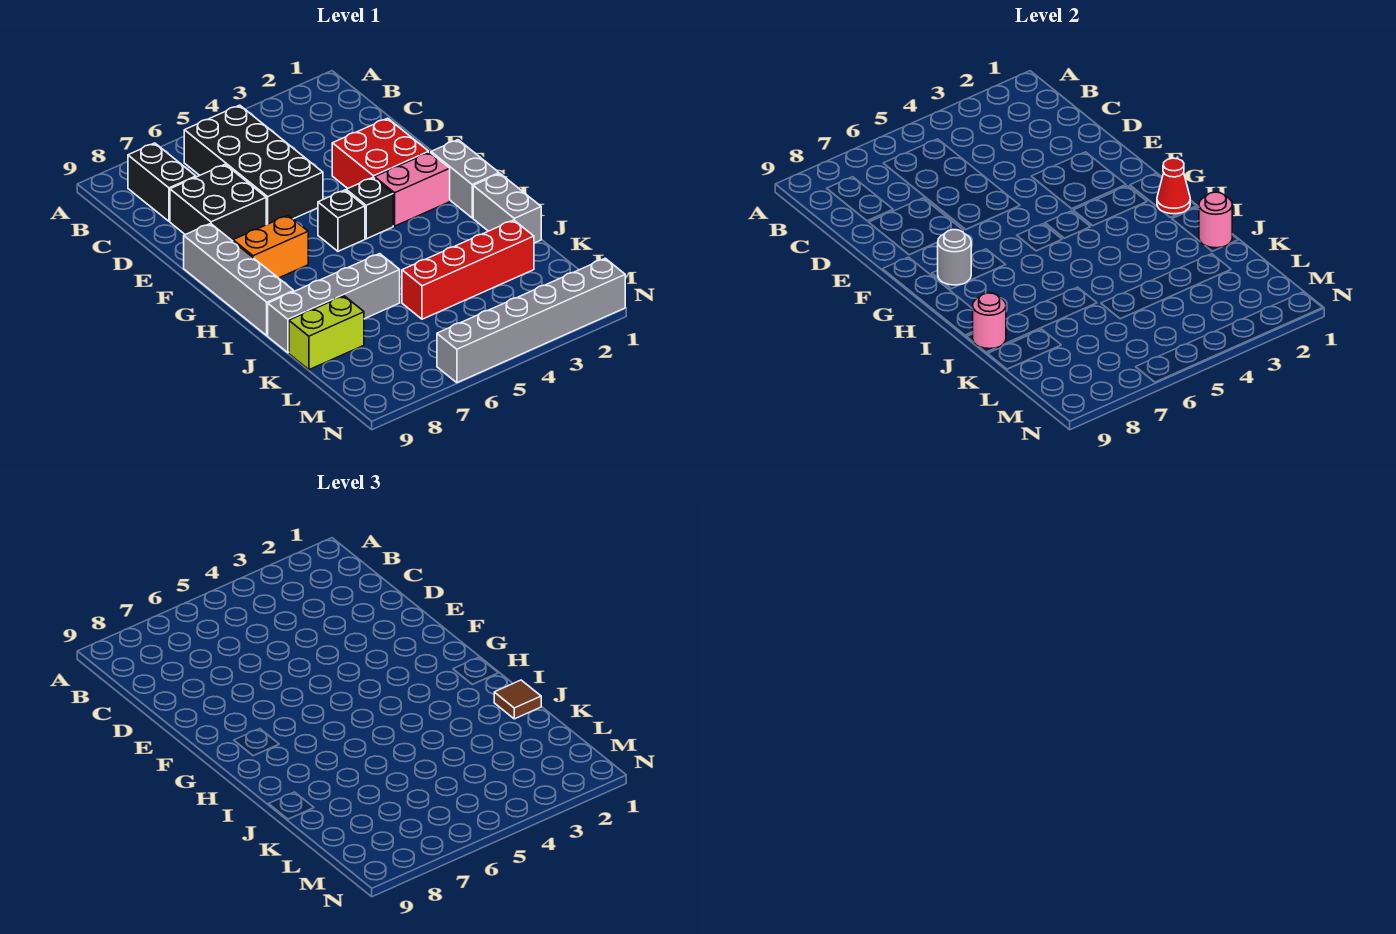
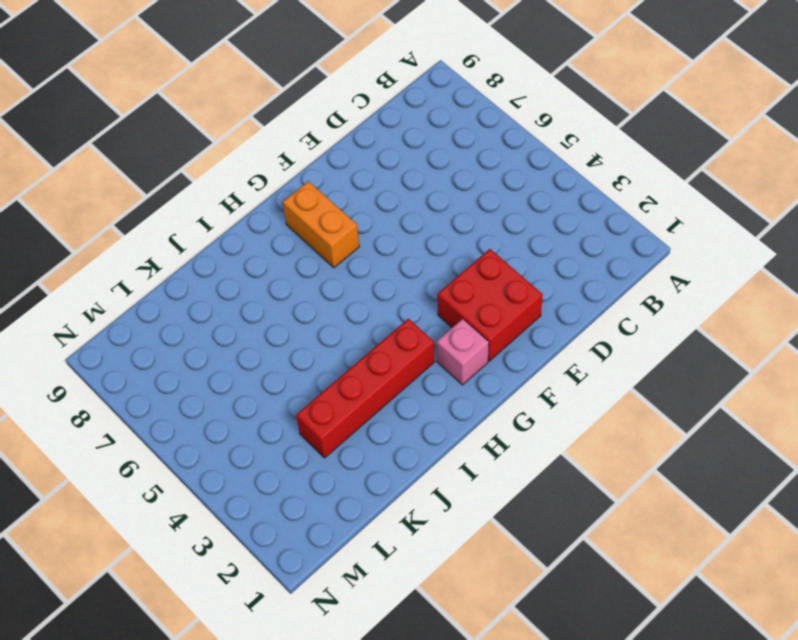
pink brick G2 level 1 -> pink brick G2:G3 level 1
red brick H3:K3 level 1 -> red brick K2:K5 level 1
none -> black brick B5:E6 level 1
none -> black brick B8:C8 level 1
none -> black brick D7:E8 level 1

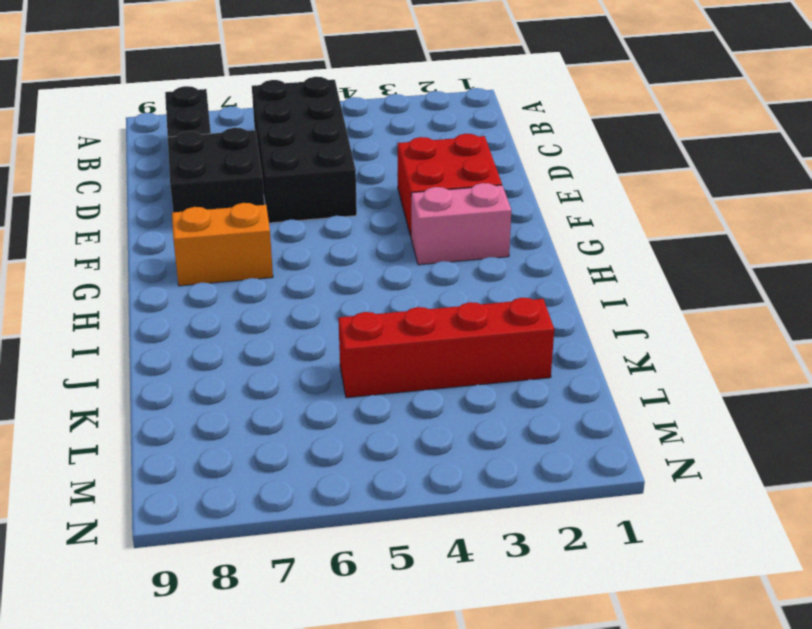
none -> grey brick F9:I9 level 1
none -> grey brick G1:H1 level 1
none -> black brick G4 level 1

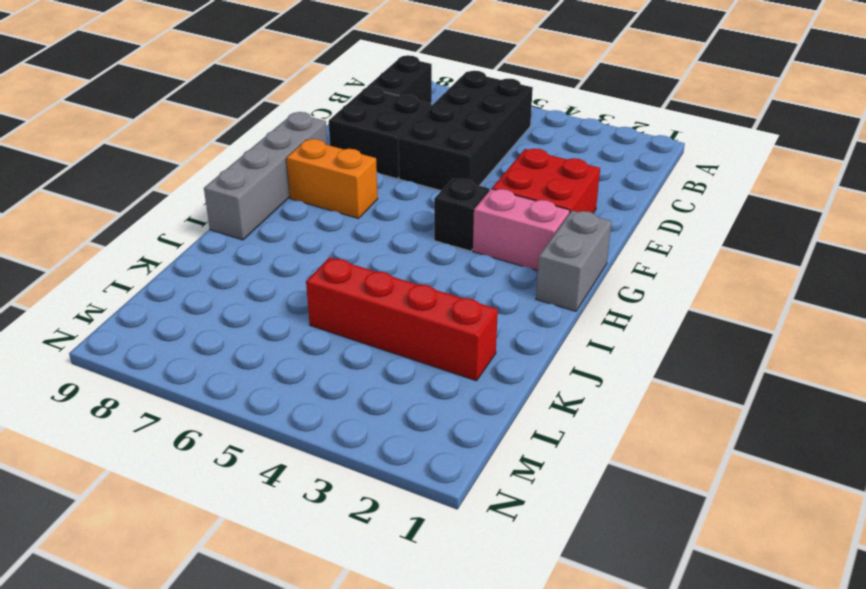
none -> black brick G5 level 1
none -> grey brick I1:J1 level 1
none -> grey brick J6:J9 level 1

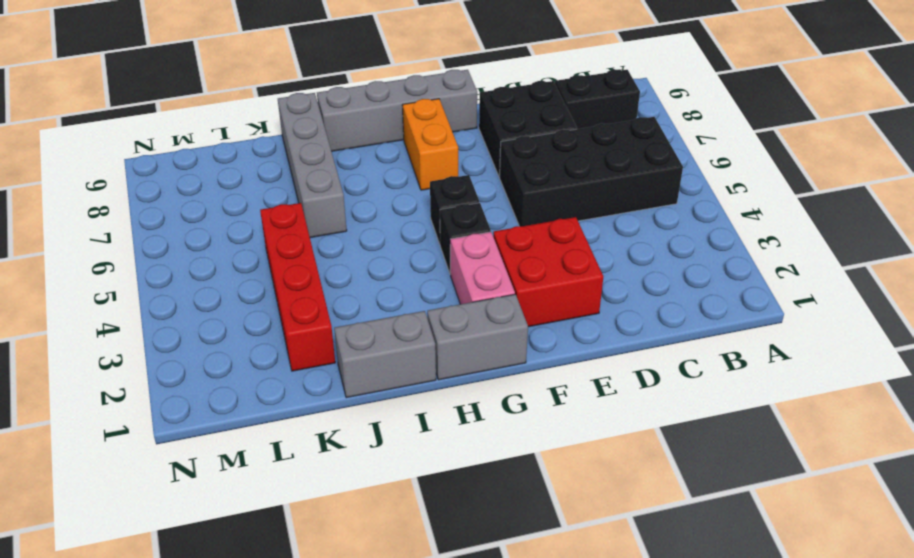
none -> lime brick K8:K9 level 1
none -> grey brick N1:N6 level 1
none -> grey round brick G8 level 2

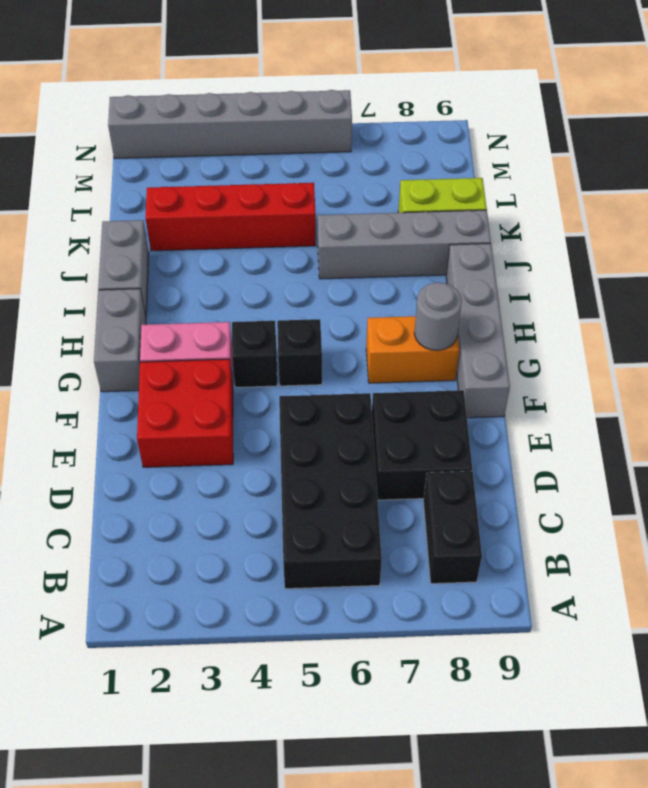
none -> red cone H1 level 2
none -> pink round brick J1 level 2
none -> pink round brick J9 level 2

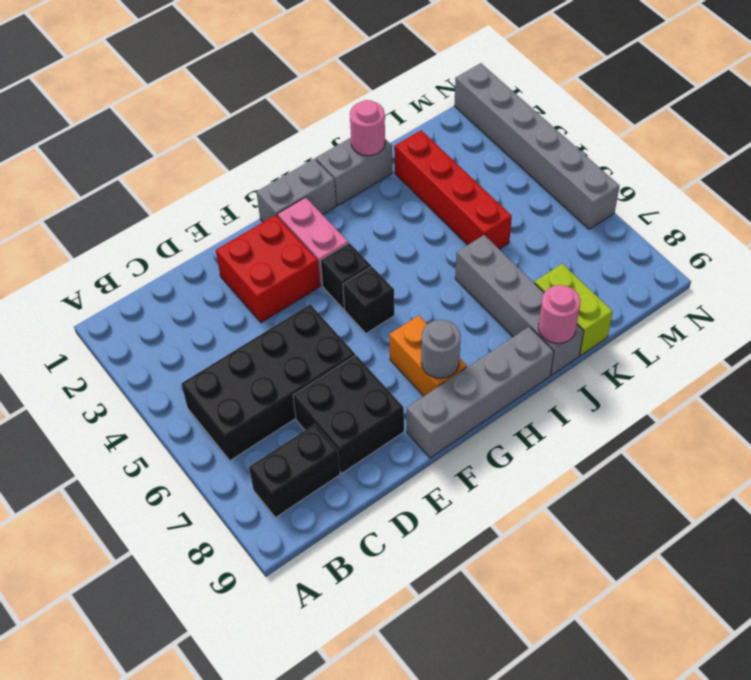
none -> red cone H1 level 2
none -> brown tile J1 level 3

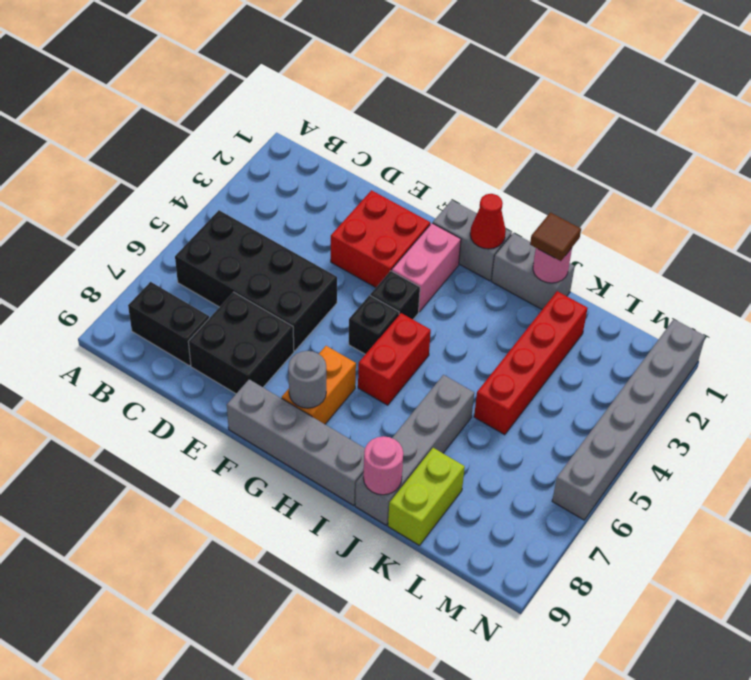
red brick H5:H6 level 1 -> none

